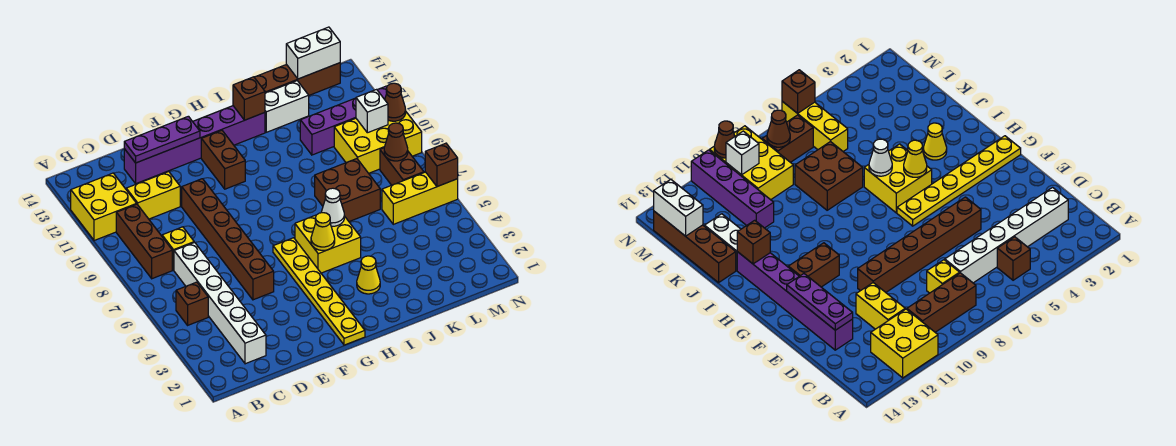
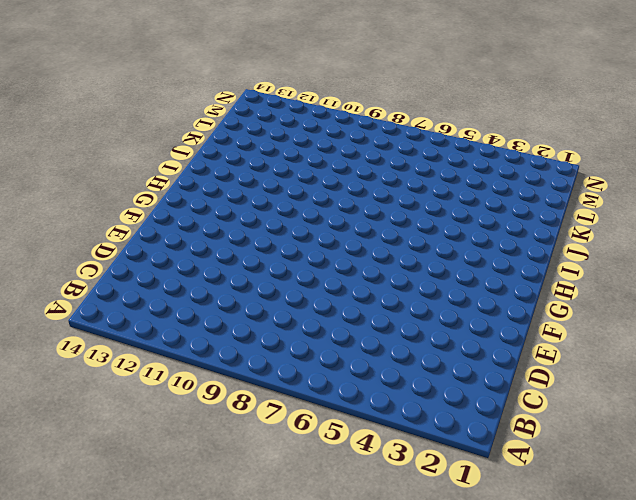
none -> yellow brick A11:B12 level 1
none -> brown brick B5 level 1
none -> brown brick B8:B10 level 1

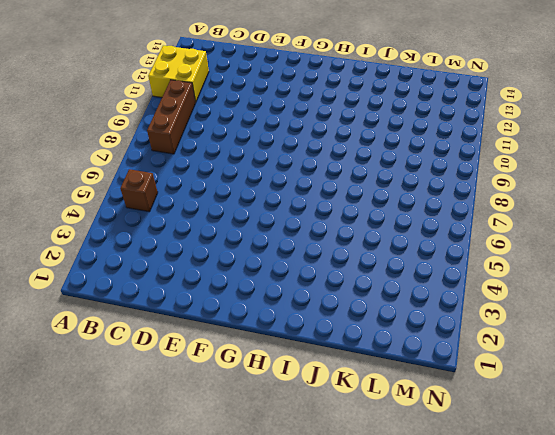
none -> white brick C2:C7 level 1
none -> yellow brick C8 level 1
none -> yellow brick C11:D11 level 1

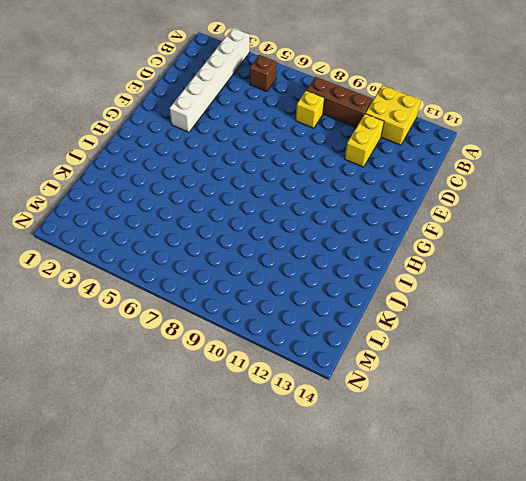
white brick A3:F3 level 1 -> white brick C2:C7 level 1
none -> purple brick D13:I13 level 1
none -> brown brick E5:E10 level 1
none -> yellow plate G1:G6 level 1

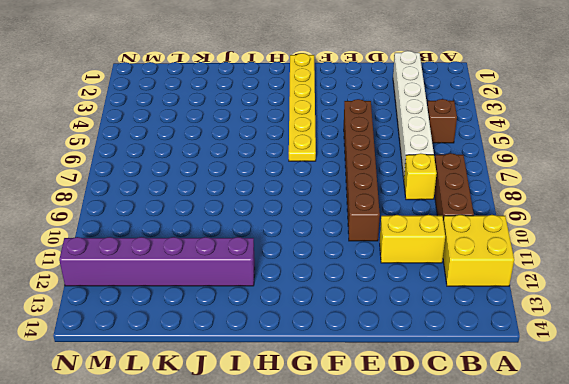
purple brick I12:N12 level 1 -> purple brick D13:I13 level 1
none -> brown brick G11:G12 level 1
none -> yellow brick H5:I6 level 1
none -> yellow cone I3 level 1

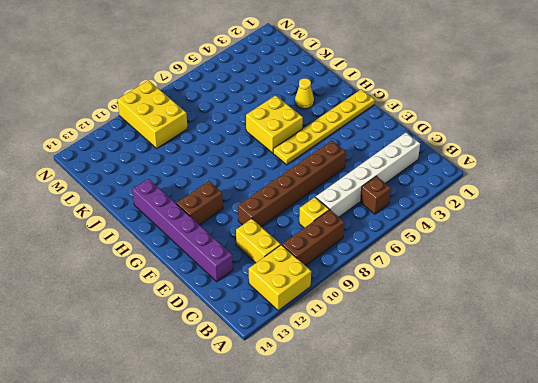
none -> brown brick J7:K8 level 1
none -> white brick J13:K13 level 1
none -> brown brick J14:M14 level 1

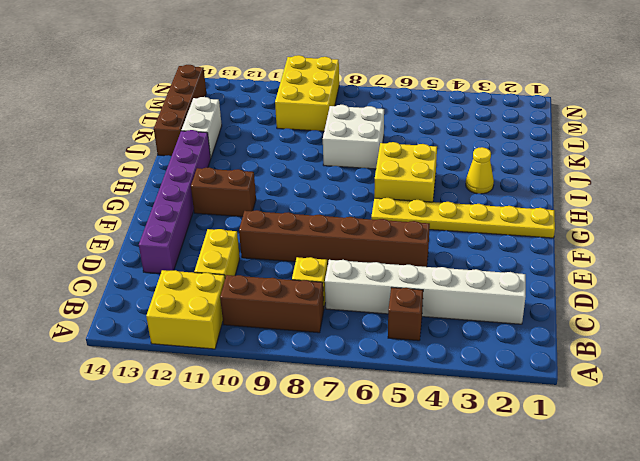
white brick J7:K8 level 1 -> brown brick J7:K8 level 1
none -> purple brick K11:N11 level 1
none -> yellow brick L6:N6 level 1
none -> brown brick M7:M8 level 1

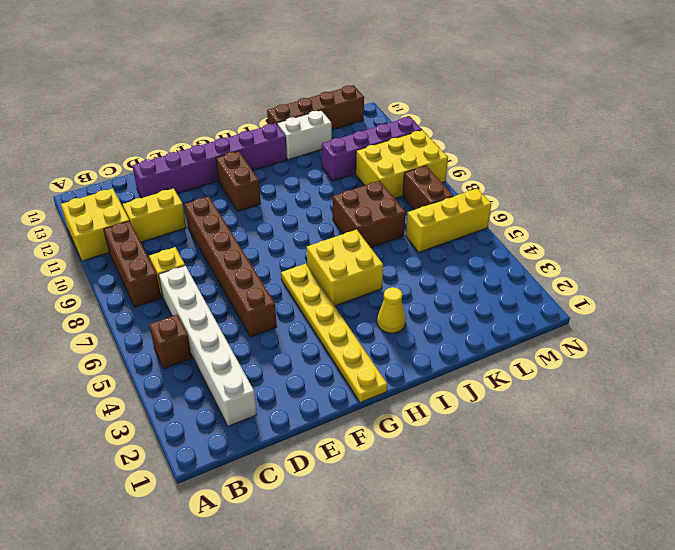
none -> purple plate D13:F13 level 2
none -> yellow cone H5 level 2
none -> white cone I6 level 2

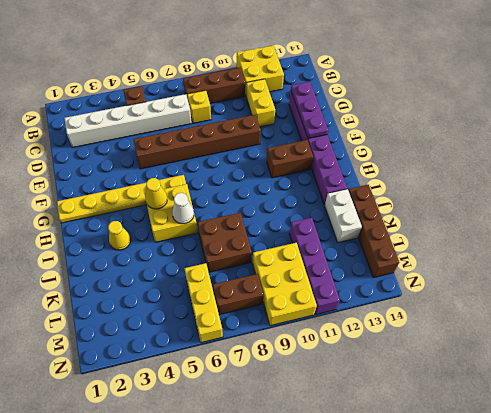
none -> brown brick I13 level 2
none -> white brick L14:M14 level 2
none -> brown cone M8 level 2

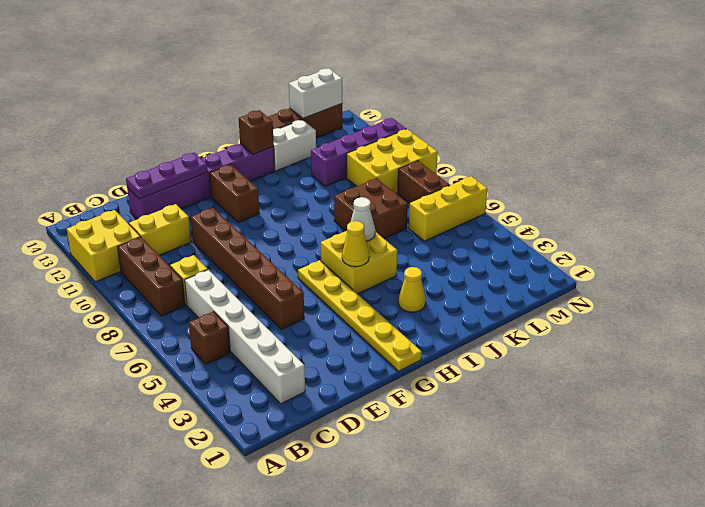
none -> brown cone M8 level 2
none -> white brick M10 level 2
none -> brown brick N6 level 2

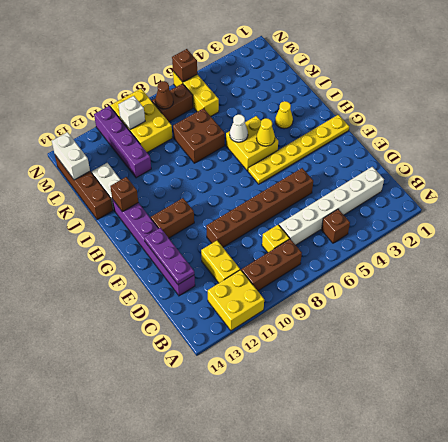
none -> brown cone N10 level 2

